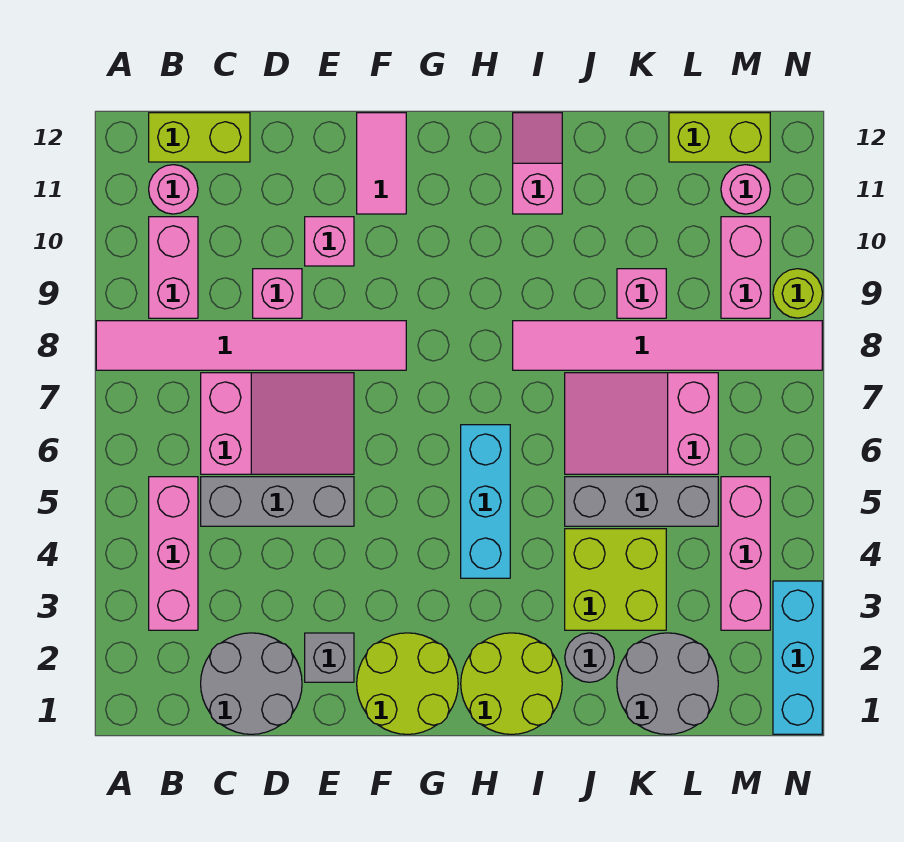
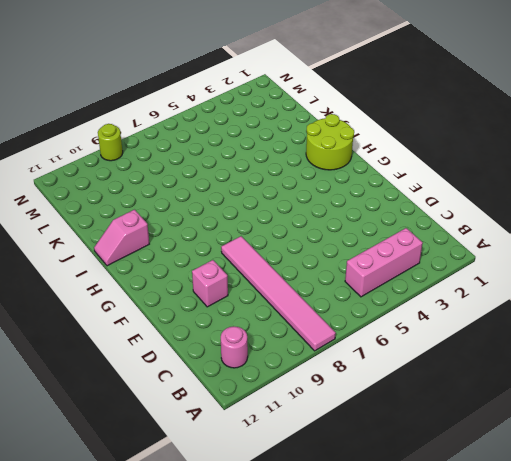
none -> pink brick B9:B10 level 1
none -> lime brick B12:C12 level 1
none -> grey round brick C1:D2 level 1

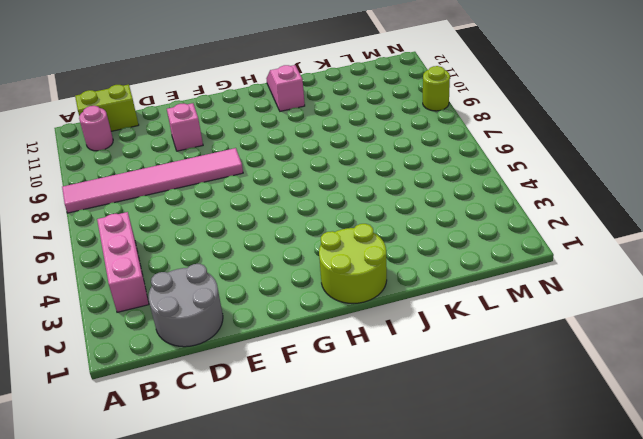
none -> pink brick B9:B10 level 1
none -> grey brick C5:E5 level 1
none -> pink slope C6:E7 level 1 top C

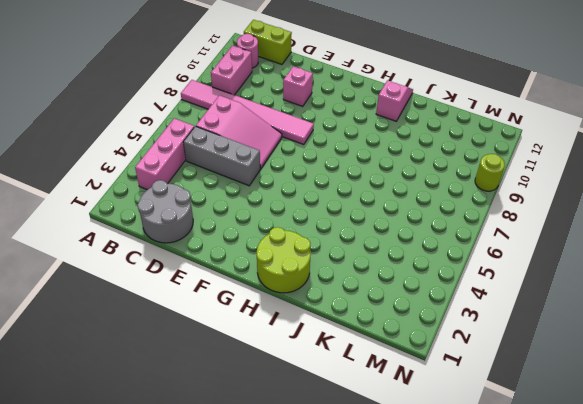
none -> pink brick D9 level 1
none -> grey brick E2 level 1
none -> lime round brick F1:G2 level 1

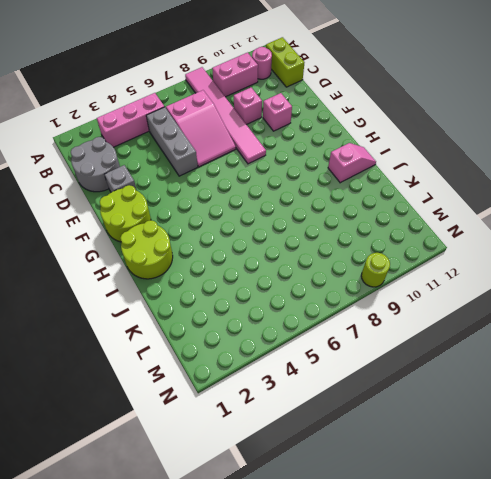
none -> pink tile F11:F12 level 1
none -> cyan brick H4:H6 level 1
none -> pink tile I8:N8 level 1

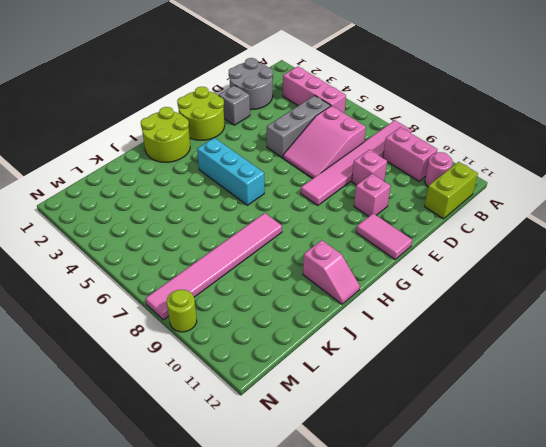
none -> grey round brick J2 level 1
none -> lime brick J3:K4 level 1
none -> grey brick J5:L5 level 1

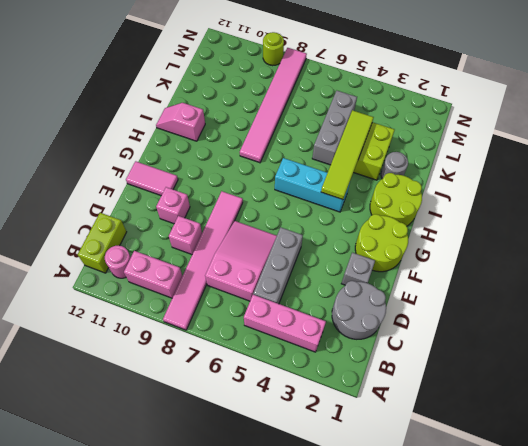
lime tile H4:K4 level 2 -> none
none -> pink slope J6:L7 level 1 top L
none -> grey round brick K1:L2 level 1
none -> pink brick K9 level 1

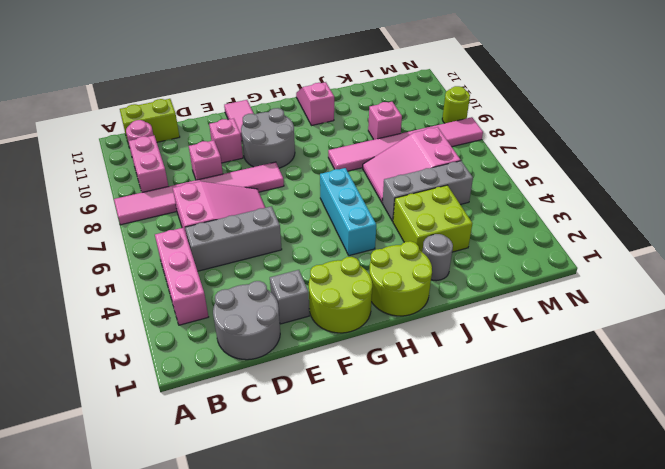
grey round brick F9:G10 level 1 -> grey round brick K1:L2 level 1
none -> lime brick L12:M12 level 1
none -> pink brick M3:M5 level 1
none -> pink brick M9:M10 level 1

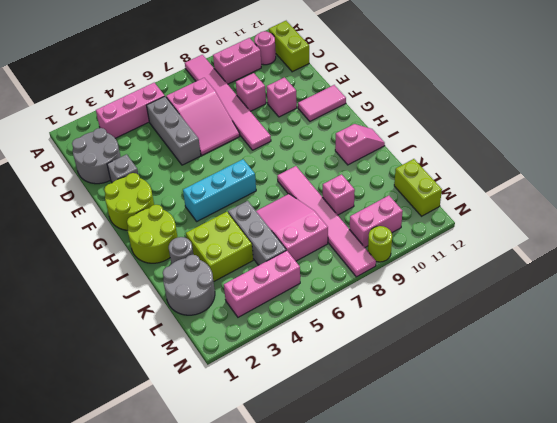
none -> pink round brick M11 level 1
none -> cyan brick N1:N3 level 1

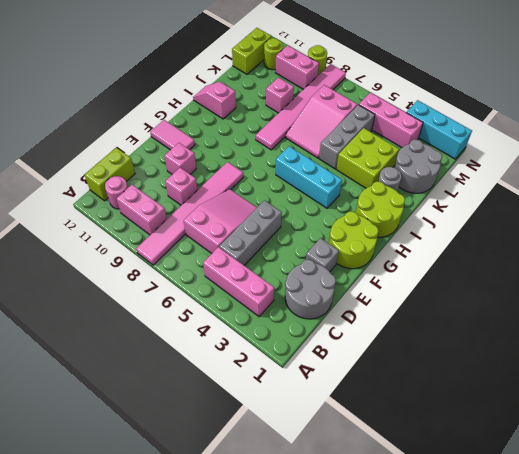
lime round brick M11 level 1 -> pink round brick M11 level 1

